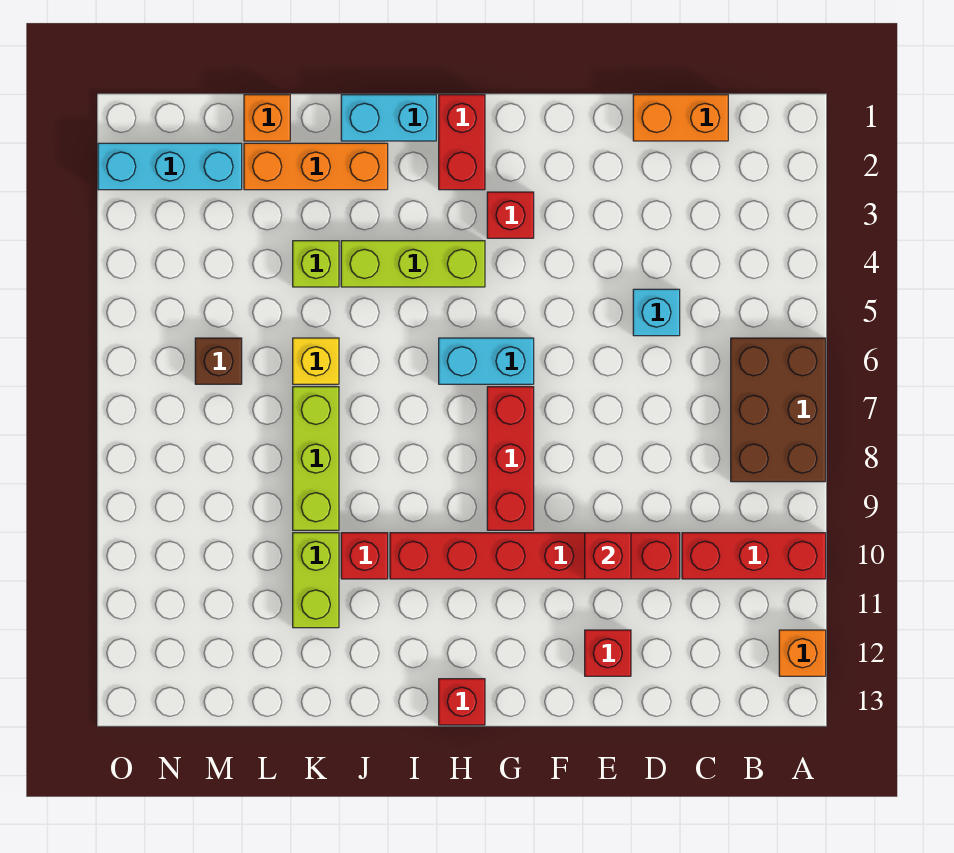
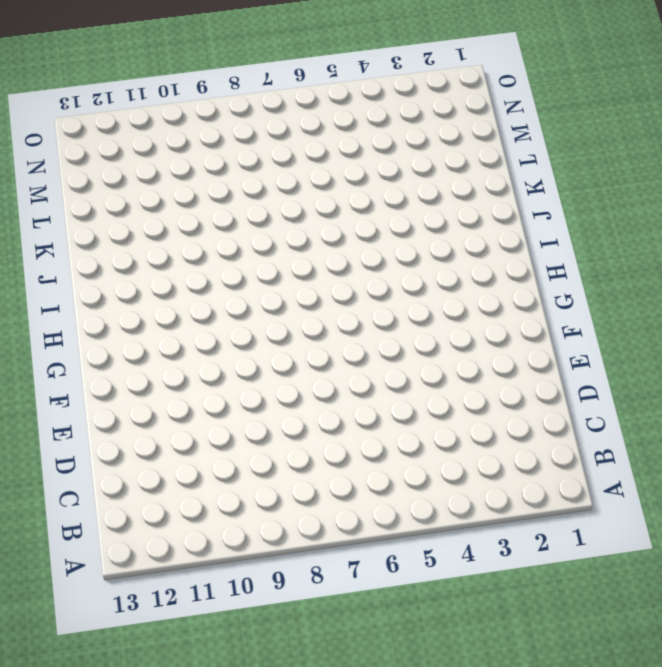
none -> brown brick A6:B8 level 1
none -> red brick A10:C10 level 1
none -> orange brick A12 level 1

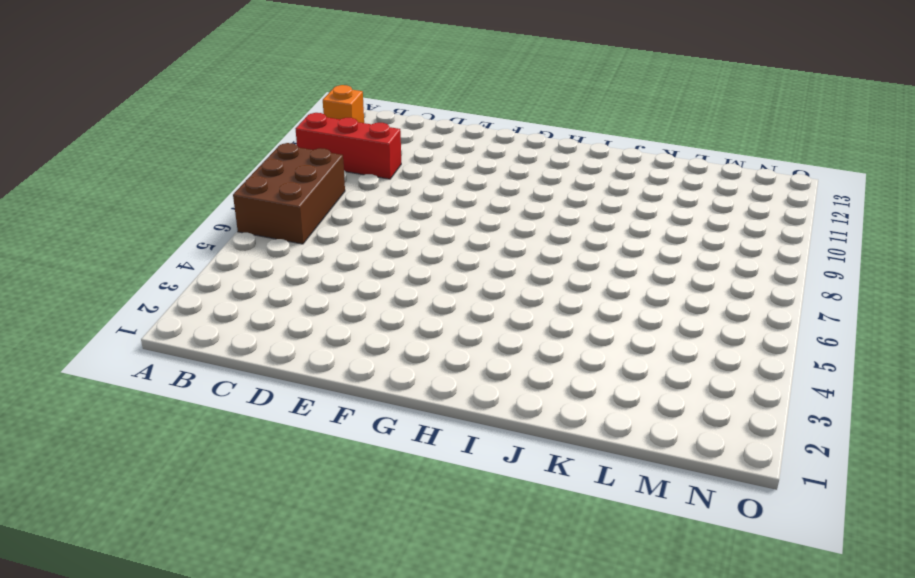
none -> orange brick C1:D1 level 1
none -> cyan brick D5 level 1
none -> red brick D10:I10 level 1

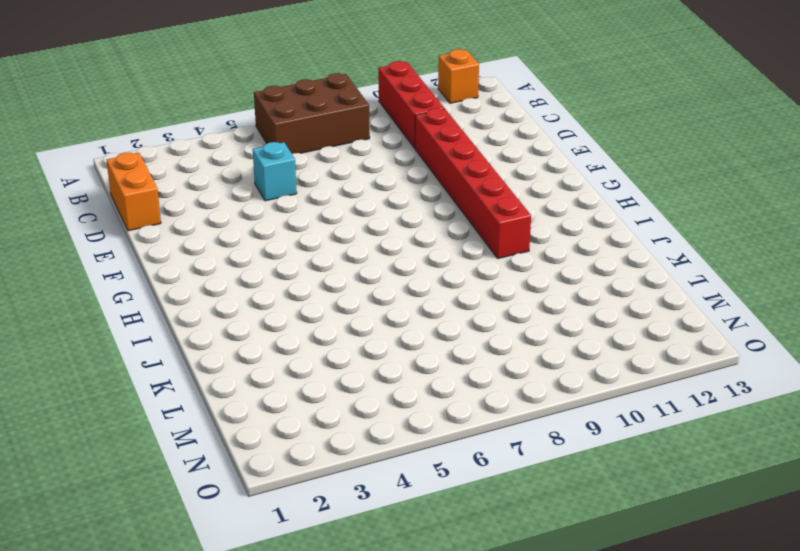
none -> red brick E12 level 1
none -> red brick G3 level 1
none -> cyan brick G6:H6 level 1

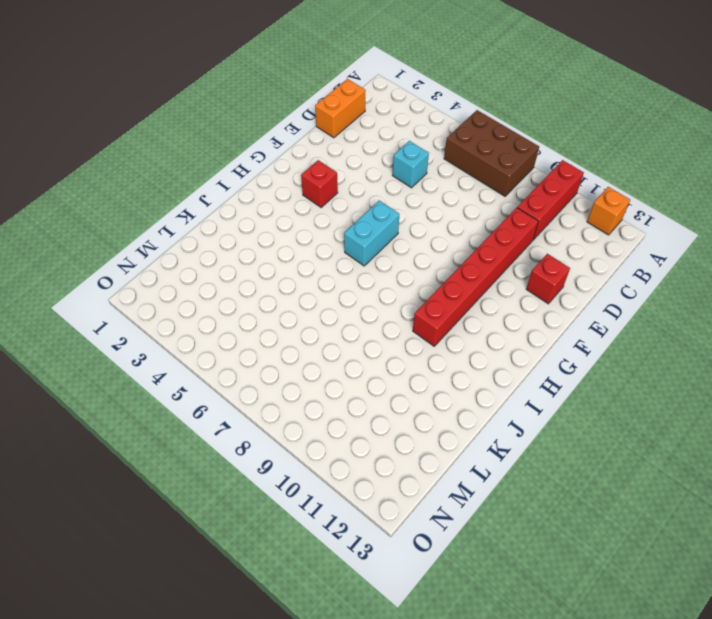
none -> red brick G7:G9 level 1
none -> red brick H1:H2 level 1
none -> lime brick H4:J4 level 1

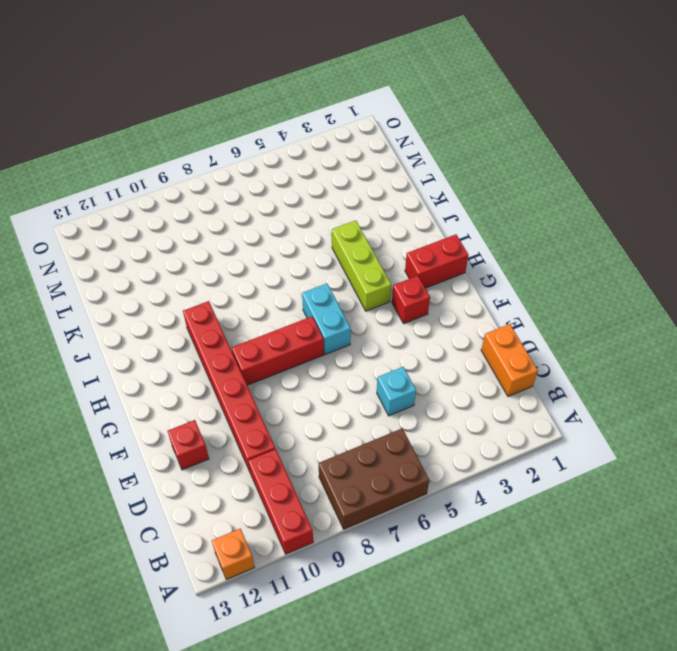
none -> red brick H13 level 1
none -> cyan brick I1:J1 level 1
none -> orange brick J2:L2 level 1

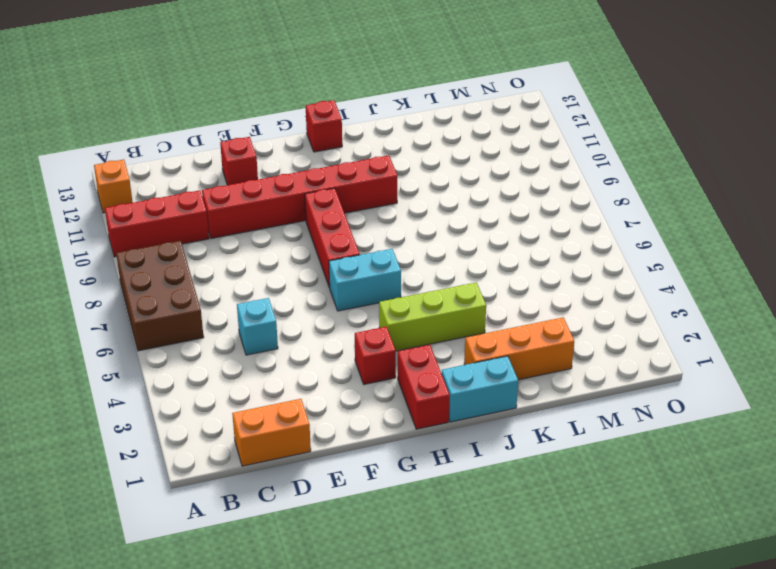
none -> red brick J10 level 1
none -> lime brick K4 level 1
none -> yellow brick K6 level 1

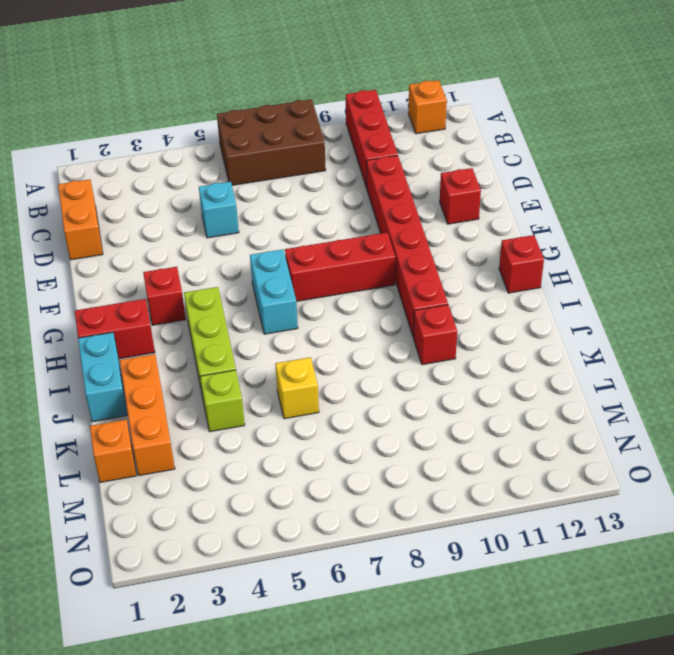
none -> lime brick K7:K9 level 1
none -> lime brick K10:K11 level 1
none -> cyan brick M2:O2 level 1

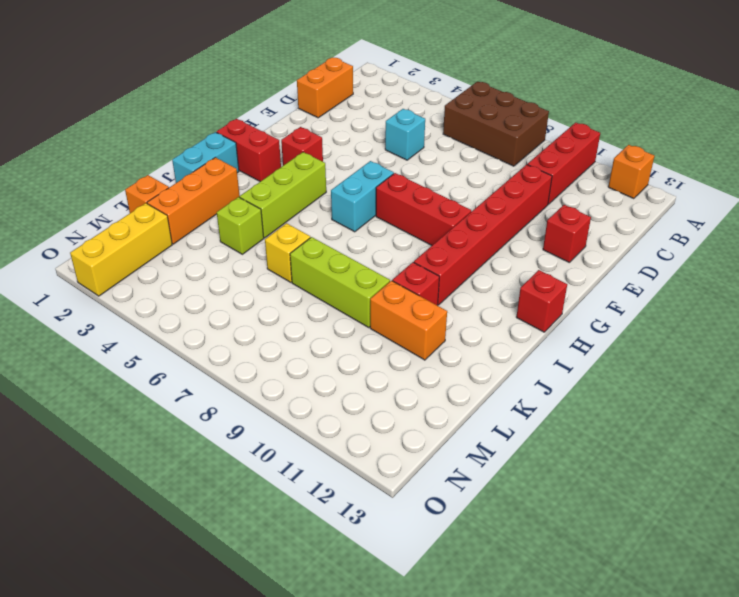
orange brick K10:K11 level 1 -> lime brick K10:K11 level 1
yellow brick M2:O2 level 1 -> cyan brick M2:O2 level 1
none -> brown brick M6 level 1
none -> red brick E10 level 2

